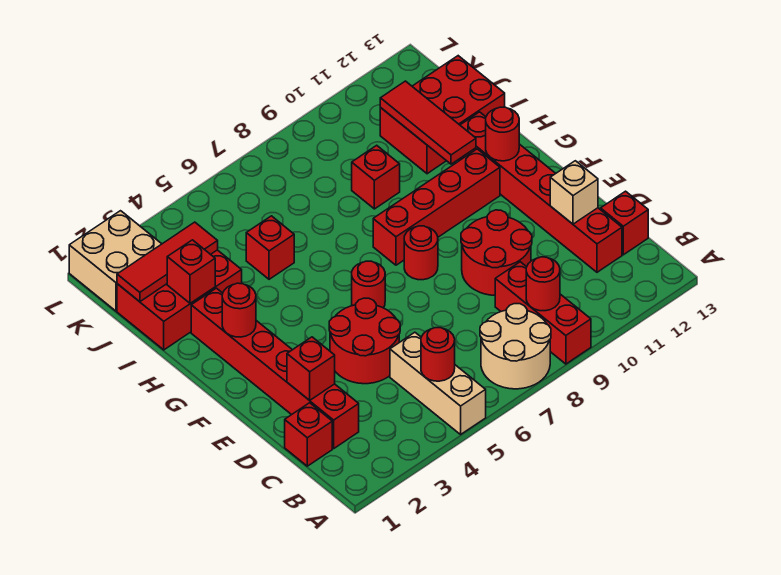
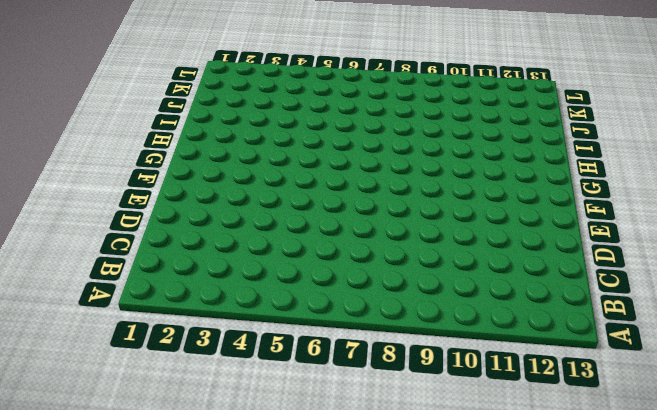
none -> tan brick A5:C5 level 1
none -> tan round brick A7:B8 level 1
none -> red brick A9:C9 level 1

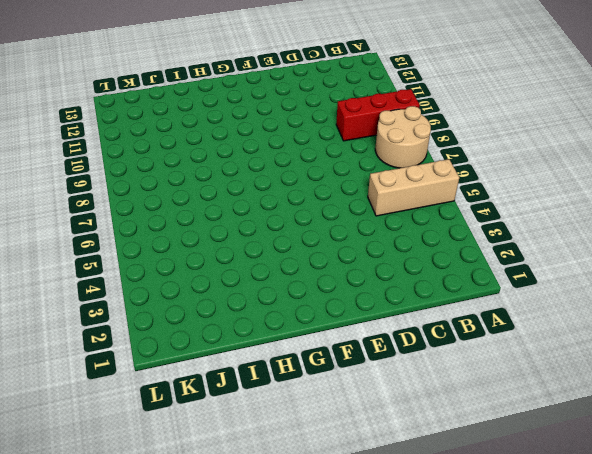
none -> red brick C1 level 1
none -> red brick C2:H2 level 1
none -> red brick C12:H12 level 1

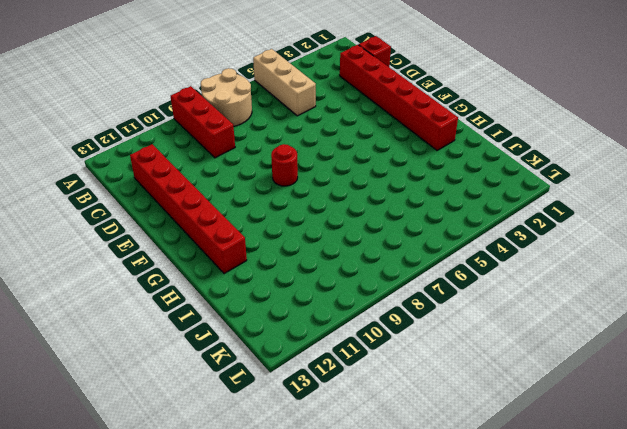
none -> red brick C13 level 1
none -> red round brick D4:E5 level 1
none -> red round brick D9:E10 level 1

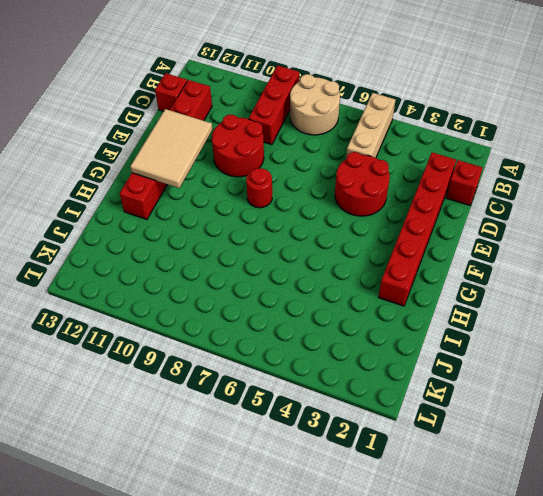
tan tile E11:G12 level 2 -> red round brick G12 level 2
none -> red round brick F6 level 1
none -> red brick G8:G11 level 1
none -> red brick I1:J3 level 1

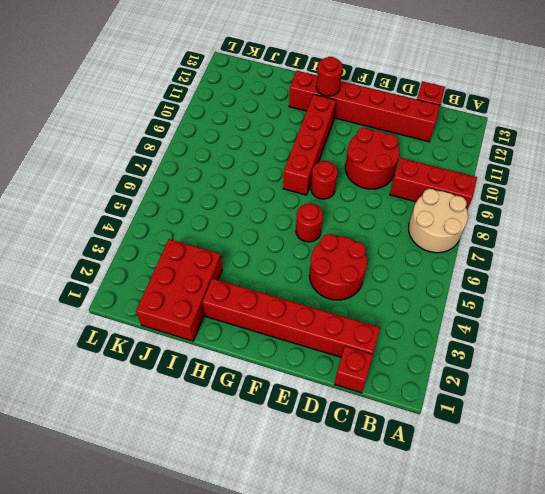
none -> tan brick A5:C5 level 1
none -> red brick I5 level 1
none -> red brick I9 level 1

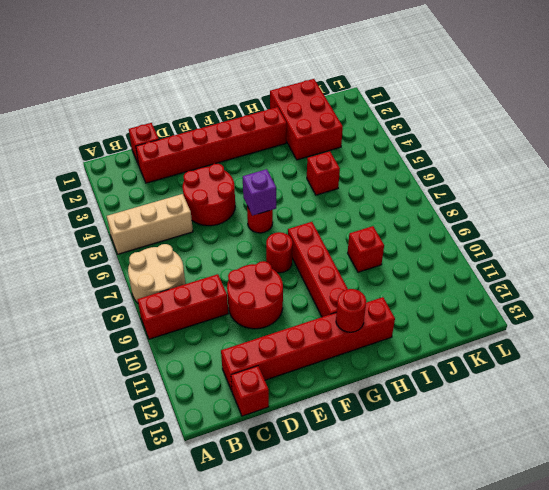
purple brick F6 level 2 -> none
none -> red brick I11:J13 level 1
none -> tan brick K1:L2 level 1
none -> red round brick B5 level 2

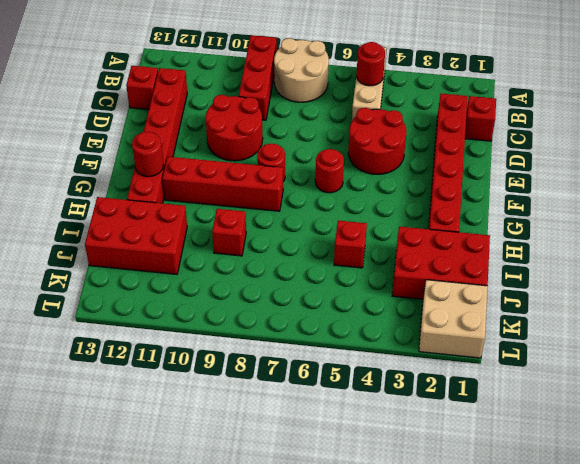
none -> red round brick B9 level 2
none -> red brick D2 level 2
none -> tan brick D12 level 2

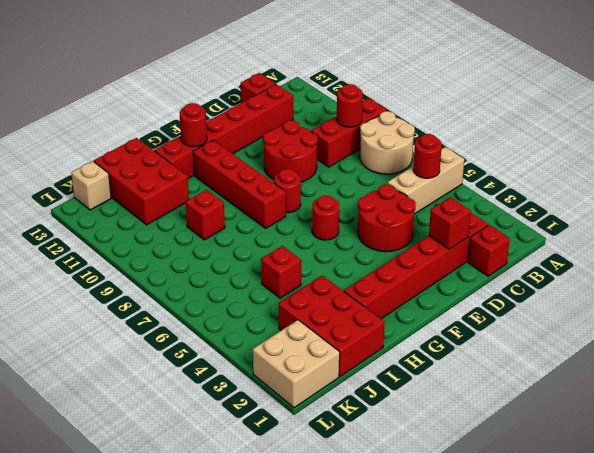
tan brick K13 level 1 -> tan brick D12 level 2
none -> red round brick G2 level 2
none -> red tile H11:J11 level 2
none -> red brick I2 level 2

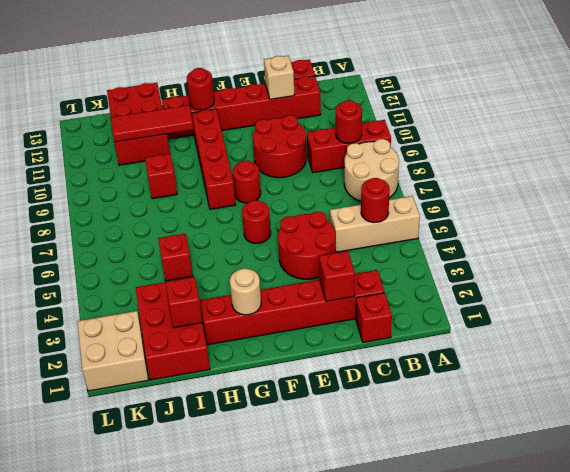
tan round brick G2 level 2 -> red round brick G2 level 2
none -> red tile J1:J3 level 2

